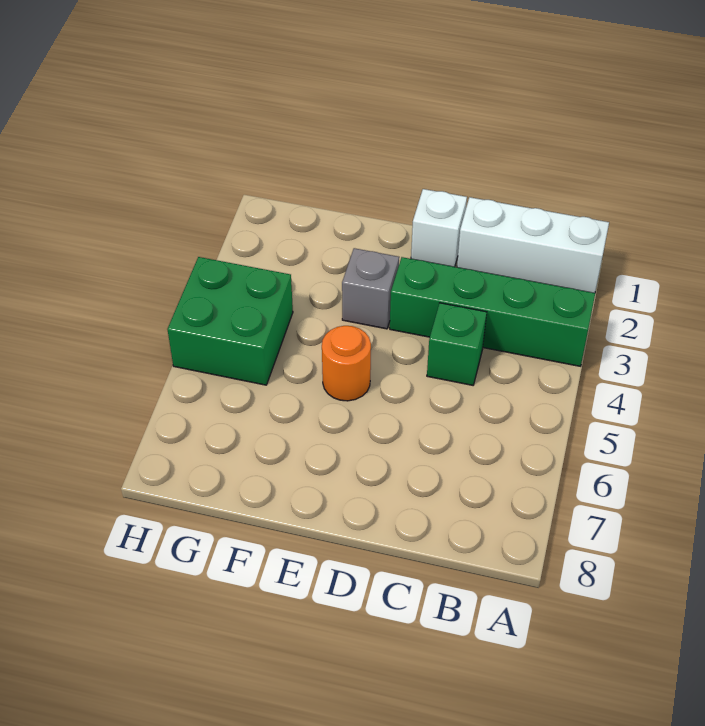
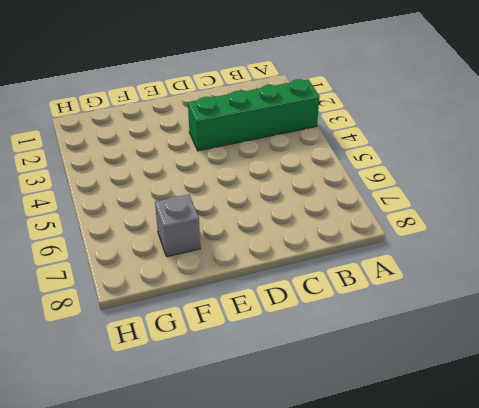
grey brick F7 level 1 -> grey brick E3 level 1
none -> white brick A1:C1 level 1
none -> green brick C4 level 1

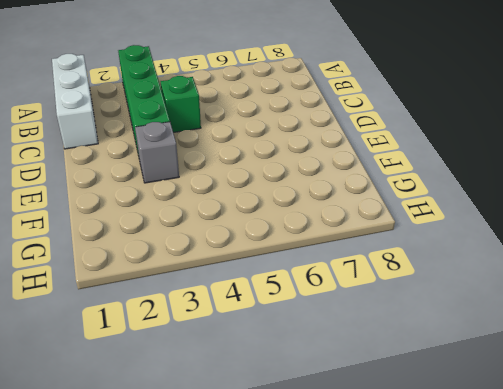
none -> white brick D1 level 1
none -> orange round brick E5 level 1

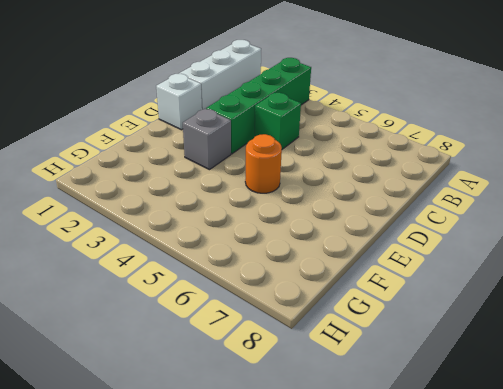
none -> green brick G4:H5 level 1

